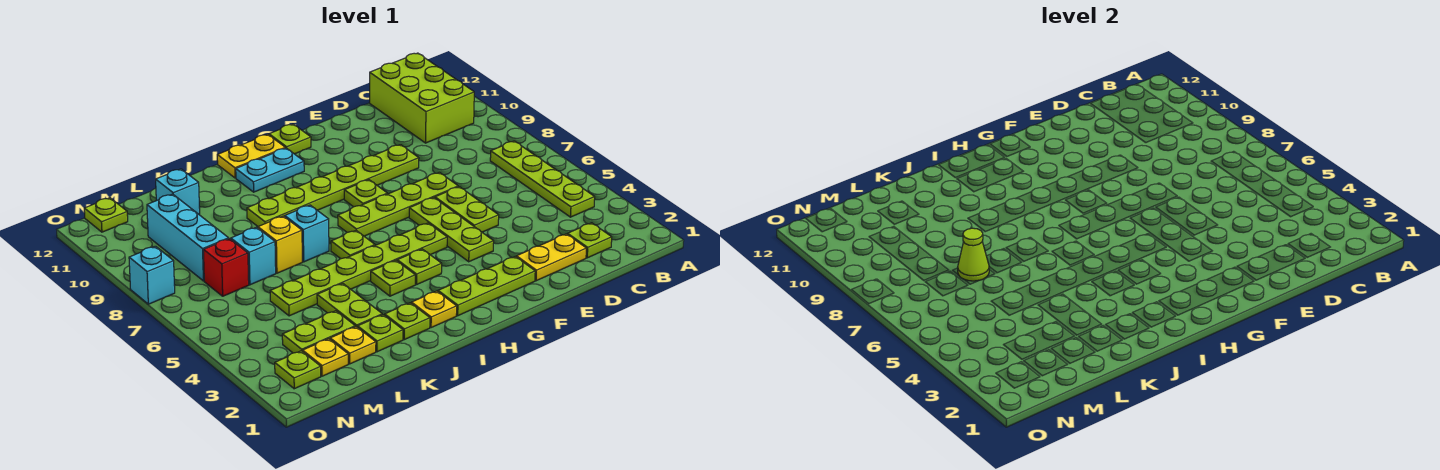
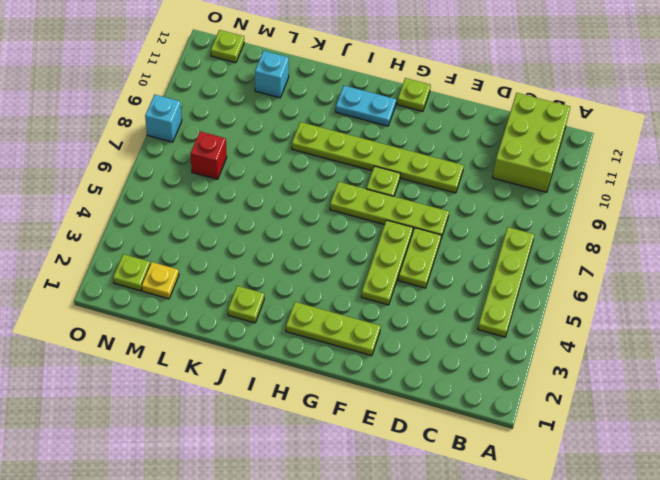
none -> lime plate C2 level 1
none -> yellow plate D2:E2 level 1
none -> lime plate G5:L5 level 1
none -> lime plate H4 level 1

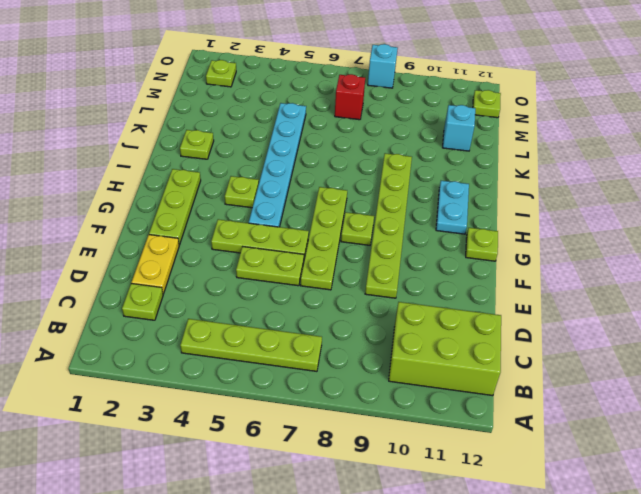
cyan plate G5:L5 level 1 -> lime plate G5:L5 level 1
none -> yellow plate H12:I12 level 1
none -> yellow plate I2 level 1
none -> lime plate I4 level 1
none -> lime plate I6 level 1

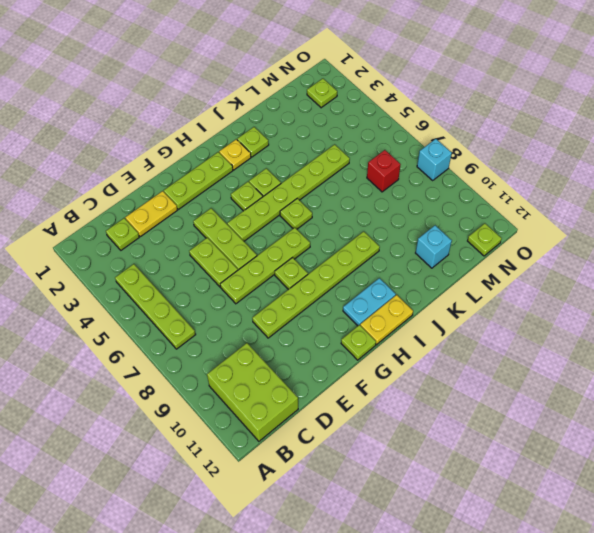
none -> cyan brick J7 level 1
none -> lime plate K2 level 1
none -> lime plate K3:K4 level 1
none -> yellow brick K7 level 1

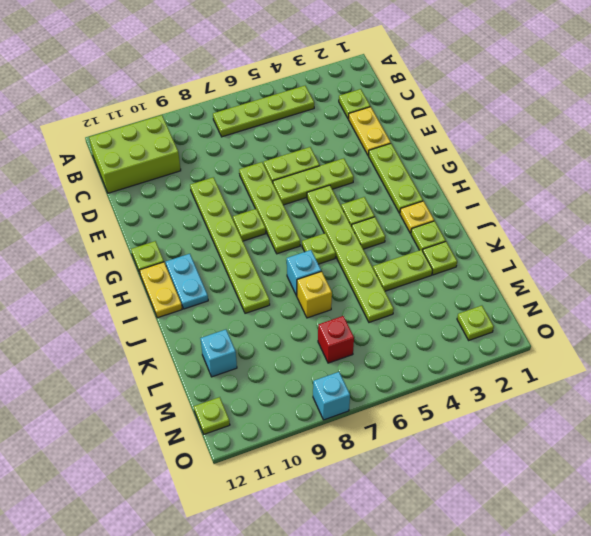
none -> yellow plate L2 level 1
none -> lime plate L3:M3 level 1
none -> cyan brick L7 level 1
none -> yellow plate M2 level 1

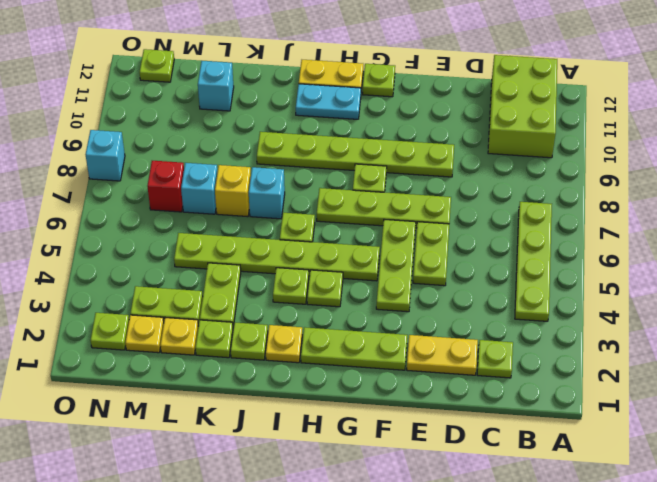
none -> cyan brick M8:M10 level 1
none -> lime cone L7 level 2

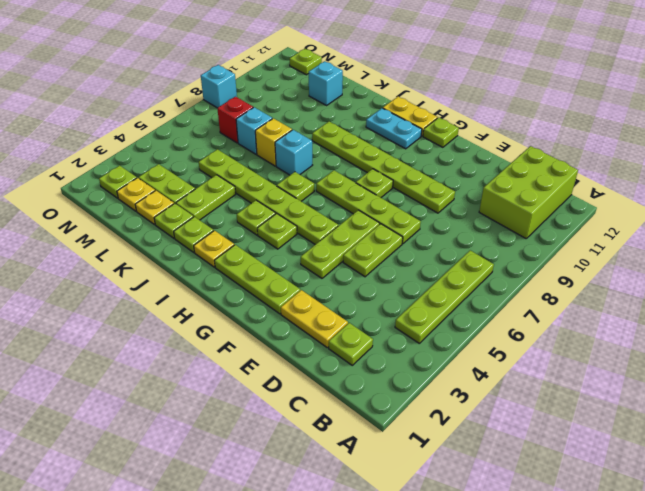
none -> cyan brick M8:M10 level 1
none -> lime cone L7 level 2

